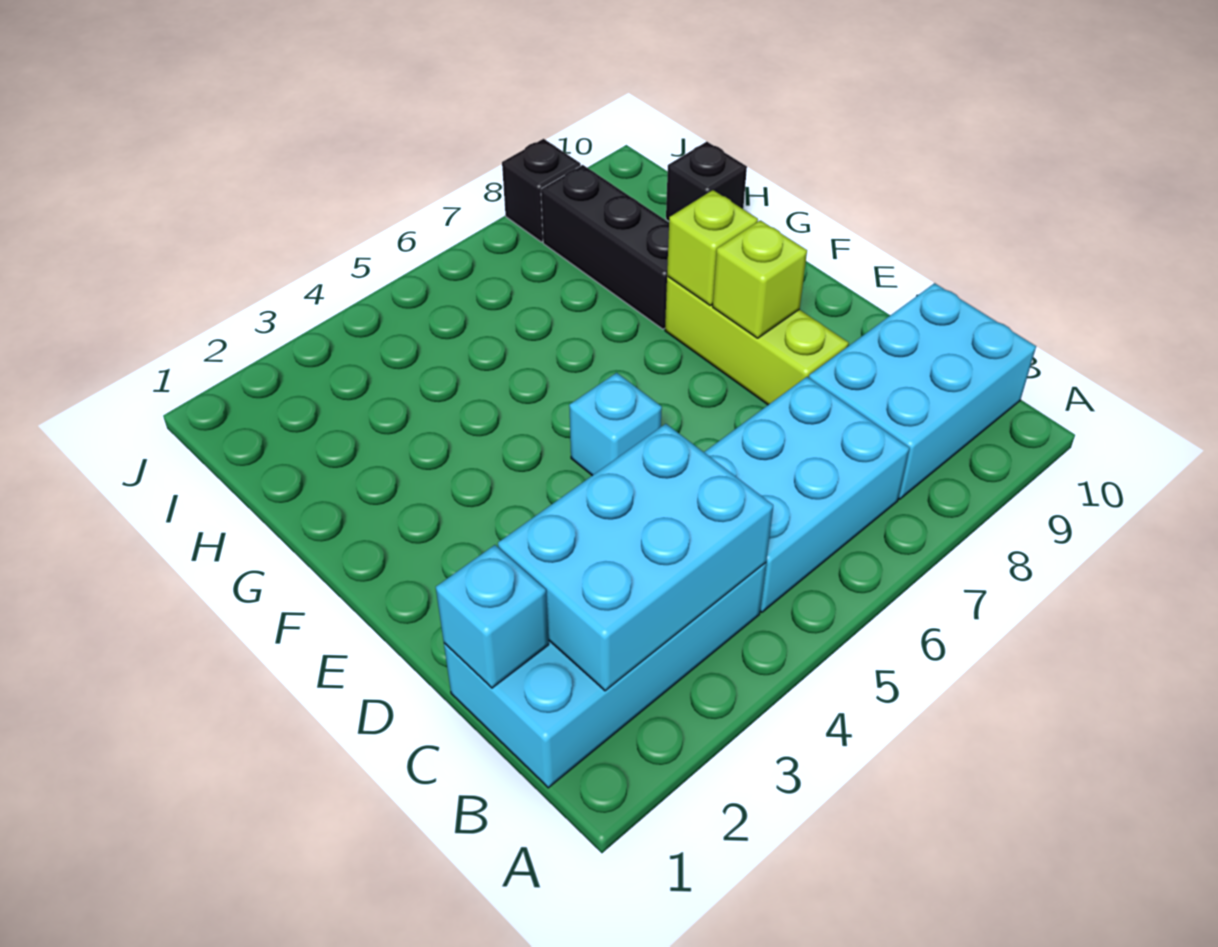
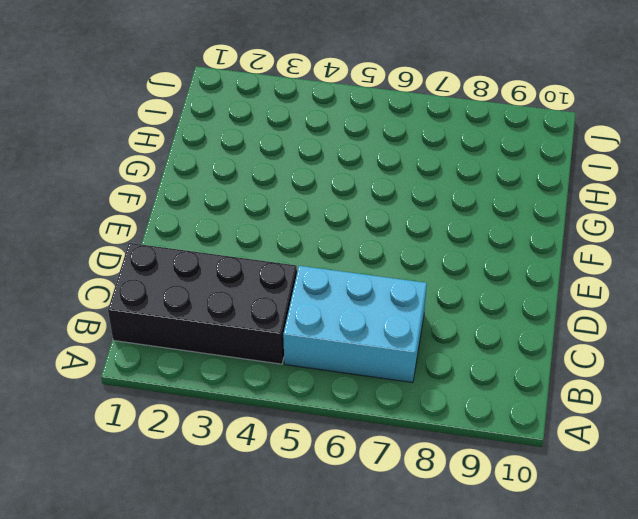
black brick B1:C4 level 1 -> cyan brick B1:C4 level 1
none -> cyan brick B8:C10 level 1
none -> lime brick D8:F8 level 1
none -> cyan brick E5 level 1

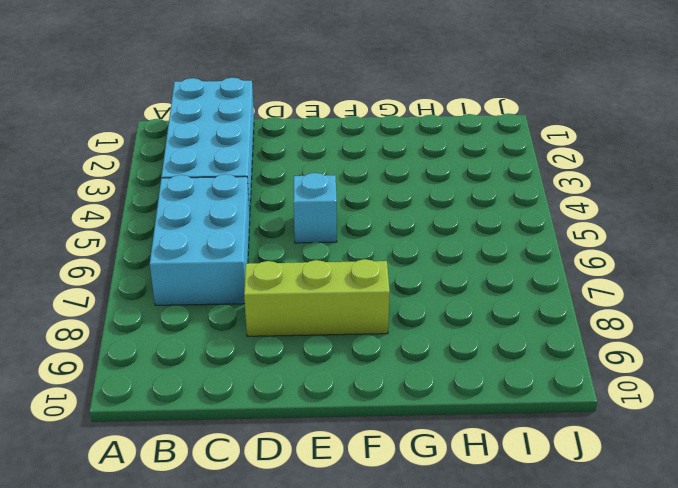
none -> cyan brick B8:C10 level 1
none -> black brick G8:I8 level 1
none -> black brick H10 level 1

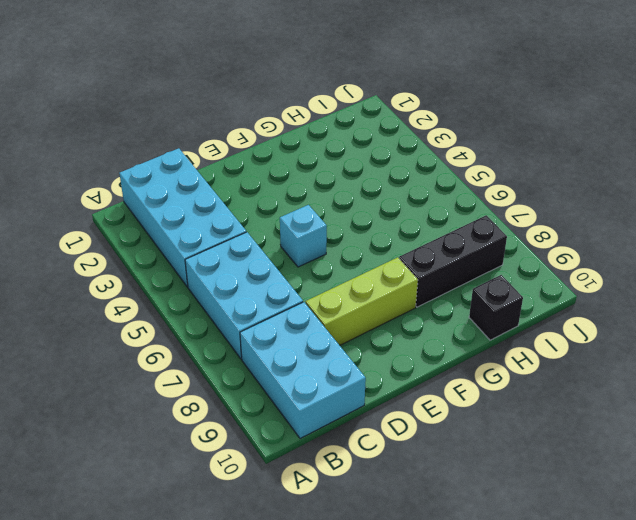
none -> black brick J8 level 1
none -> cyan brick B2:C4 level 2
none -> cyan brick C1 level 2

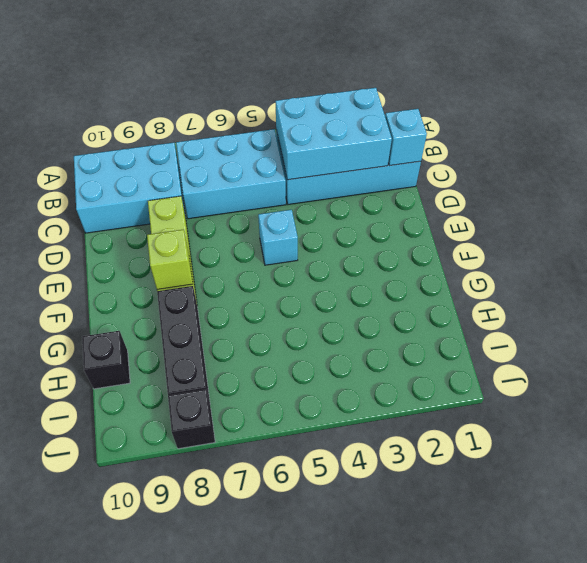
none -> lime brick E8 level 2

